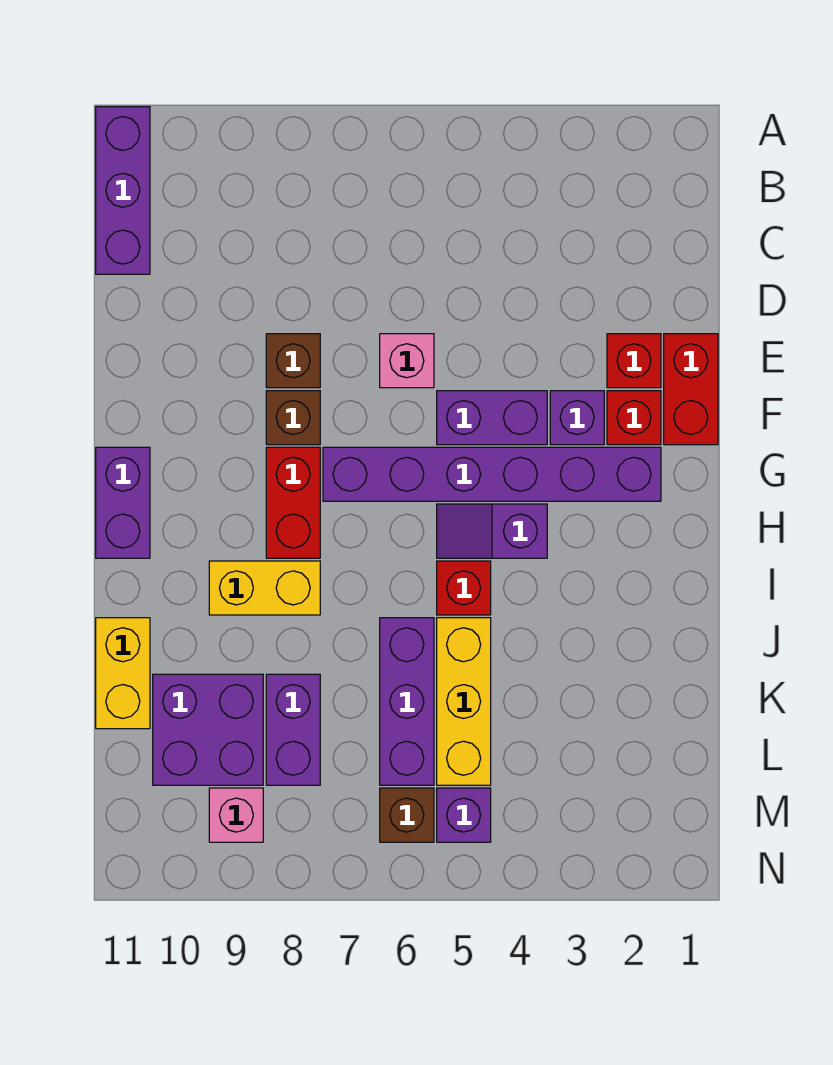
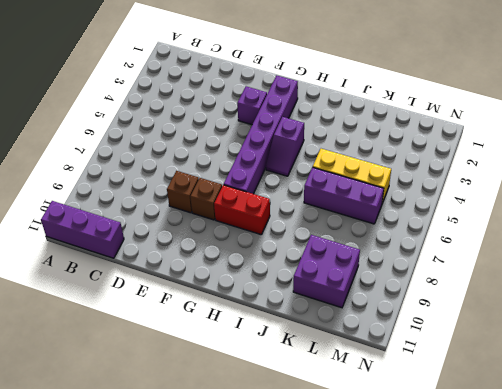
none -> red brick E1:F1 level 1
none -> red brick E2 level 1
none -> pink brick E6 level 1

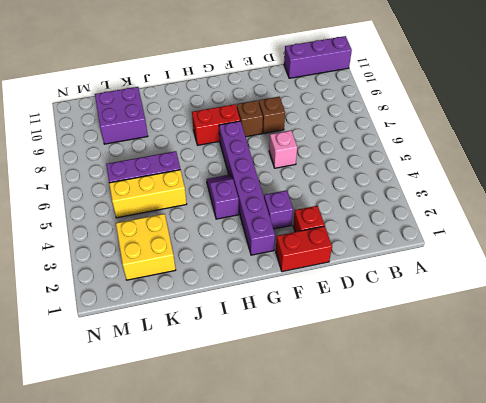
yellow brick K2:L3 level 1 -> none
none -> red brick F2 level 1
none -> purple brick F4:F5 level 1
none -> purple brick G11:H11 level 1

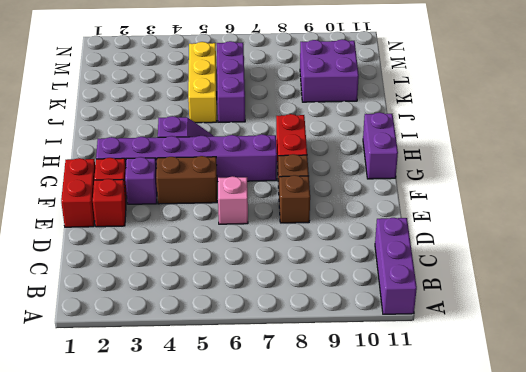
brown brick F4:F5 level 1 -> purple brick F4:F5 level 1
none -> red brick I5 level 1
none -> yellow brick I8:I9 level 1
none -> yellow brick J11:K11 level 1

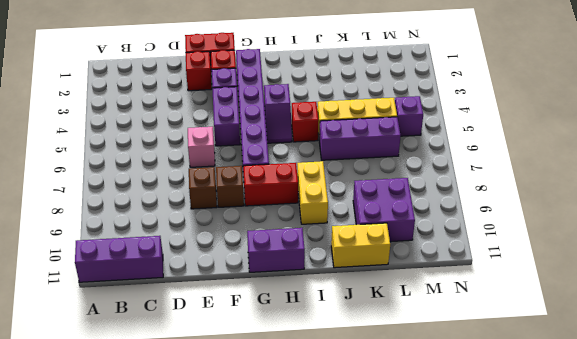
none -> purple brick K8:L8 level 1
none -> brown brick M6 level 1
none -> pink brick M9 level 1

